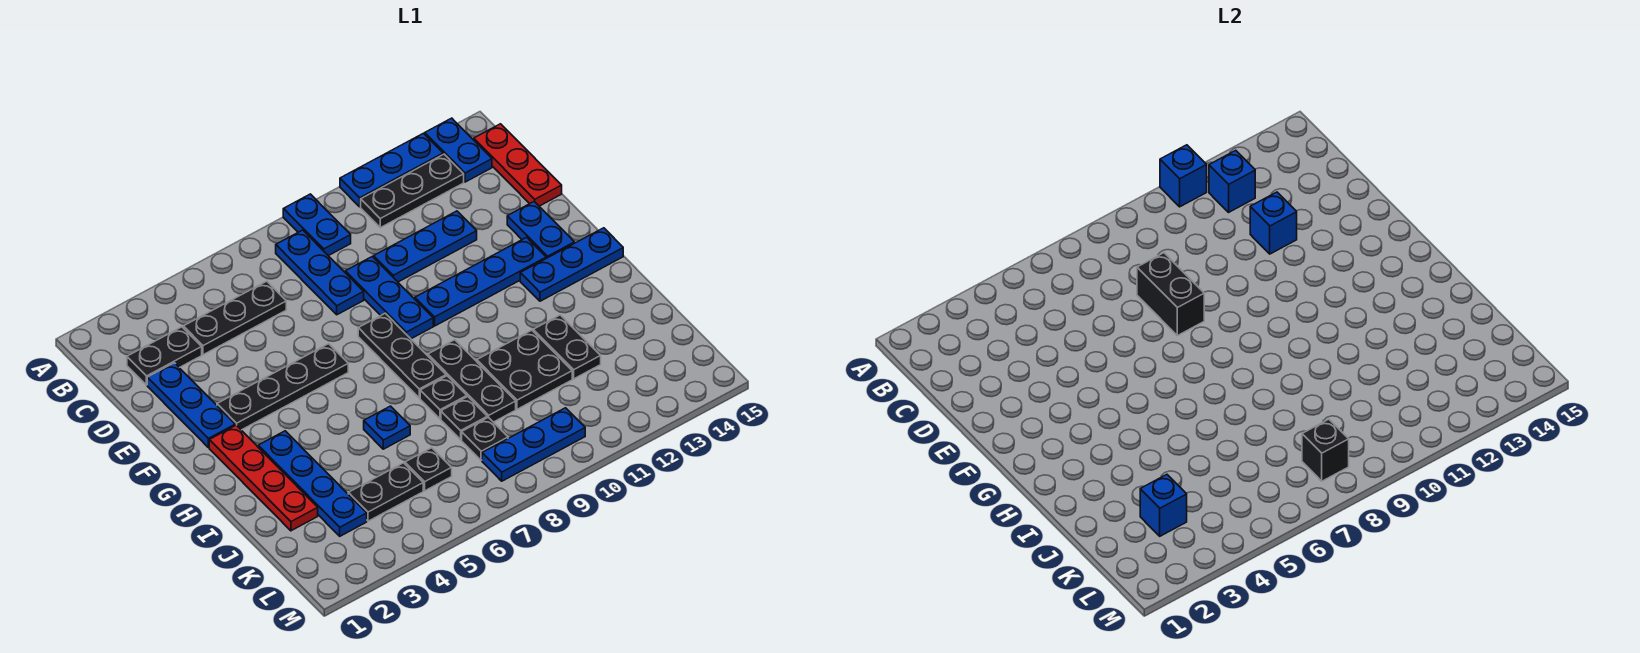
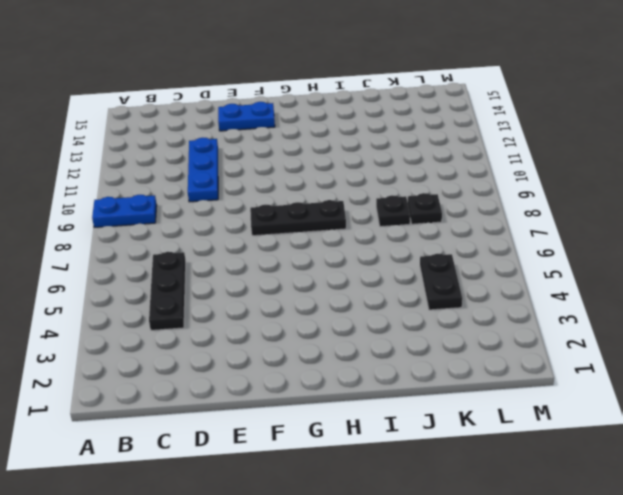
none -> blue plate A11:A13 level 1
none -> blue plate A14:B14 level 1
none -> blue plate B8:D8 level 1
none -> black plate B11:B13 level 1

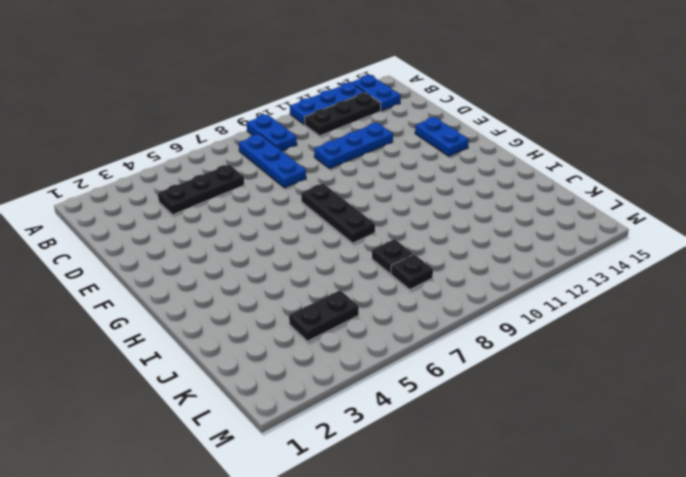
none -> red plate B15:D15 level 1
none -> black plate C2:C3 level 1
none -> blue plate D2:F2 level 1
none -> blue plate D9:F9 level 1

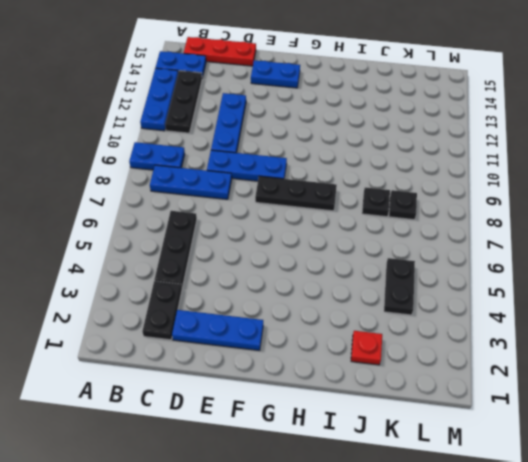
red plate J2 level 1 -> red plate G2:J2 level 1
none -> black plate F3:F6 level 1
none -> blue plate F10:F13 level 1
none -> blue plate G13:G15 level 1
none -> blue plate H3:K3 level 1

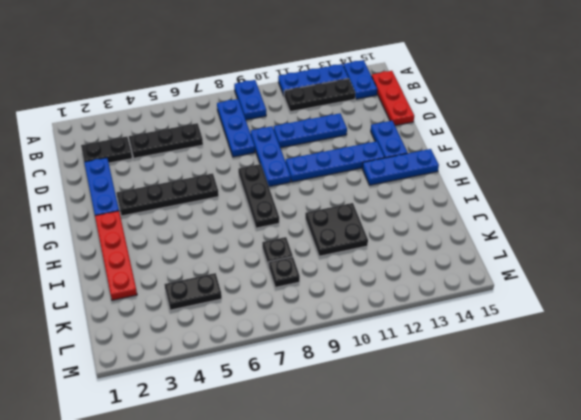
none -> blue plate H3:K3 level 1
none -> black plate H9:J9 level 1
none -> blue plate I6 level 1
none -> black plate I8 level 1

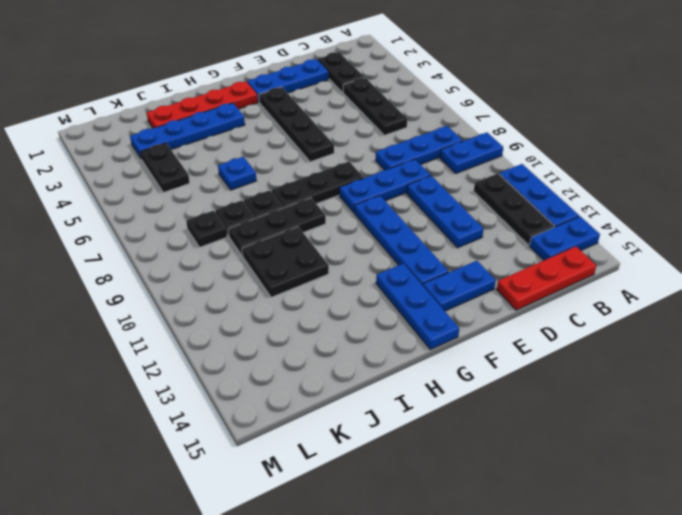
none -> black plate I12:J12 level 1
none -> black plate K6 level 1
none -> blue plate L8:L10 level 1
none -> blue brick A11 level 2

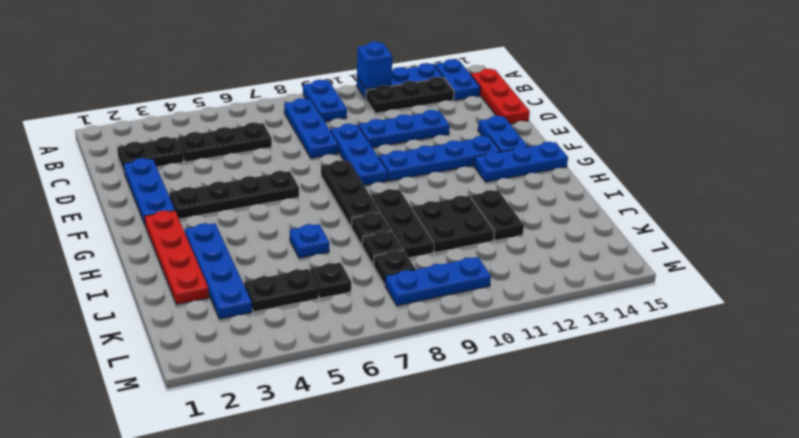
none -> blue brick B12 level 2
none -> black brick D8:E8 level 2
none -> blue brick D12 level 2
none -> blue brick K3 level 2

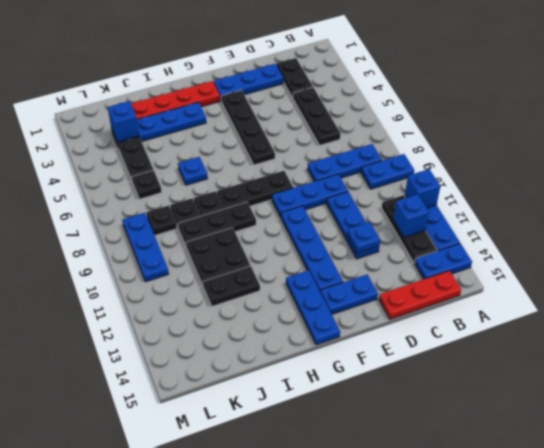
blue plate D12 level 2 -> blue brick D12 level 2
none -> black brick D8:E8 level 2
none -> black brick L8 level 2

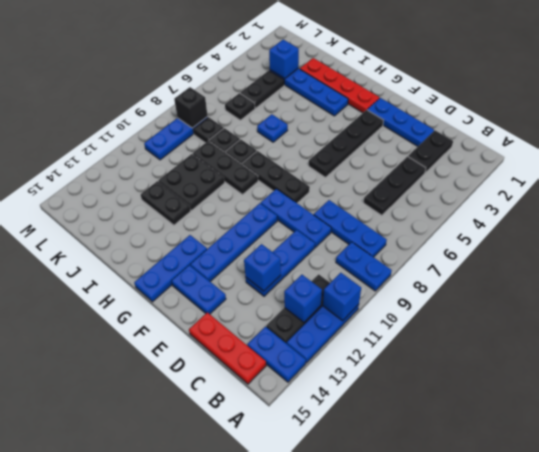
none -> black brick D8:E8 level 2

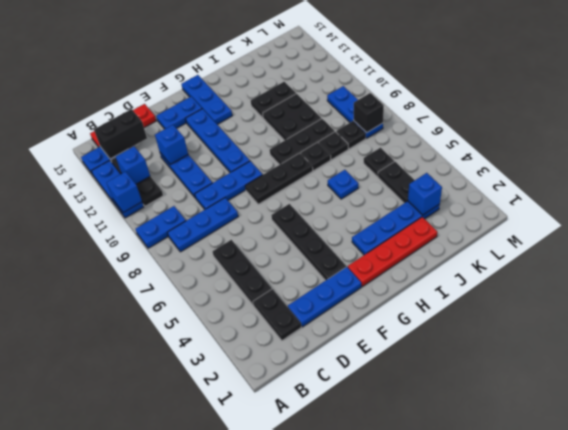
black brick B14:C14 level 2 -> black brick D8:E8 level 2

